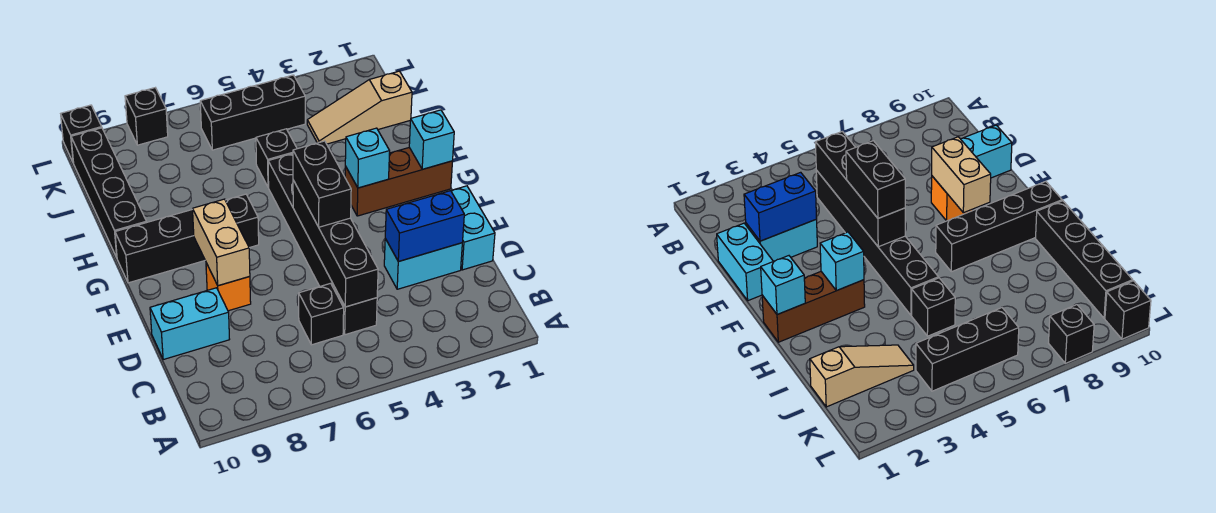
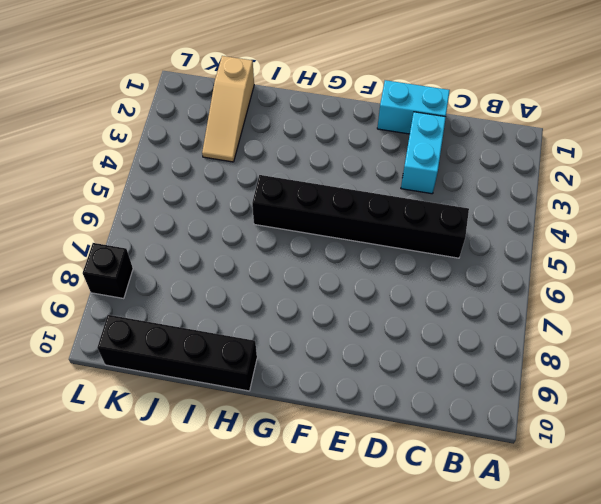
none -> black brick C6 level 1
none -> cyan brick D9:D10 level 1
none -> orange brick E8 level 1

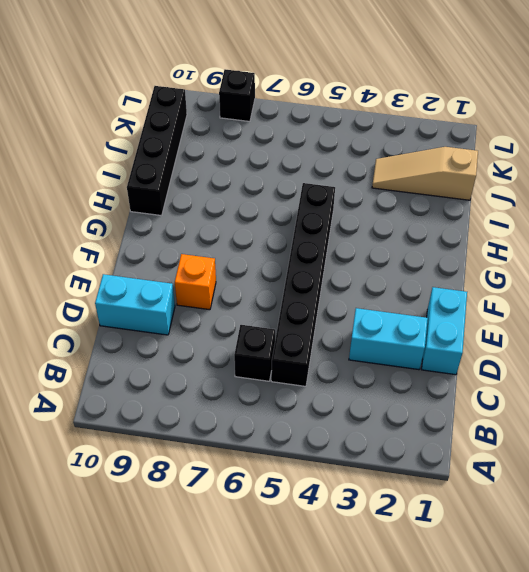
none -> brown brick G1:G3 level 1
none -> black brick G7:G10 level 1
none -> black brick I5 level 1

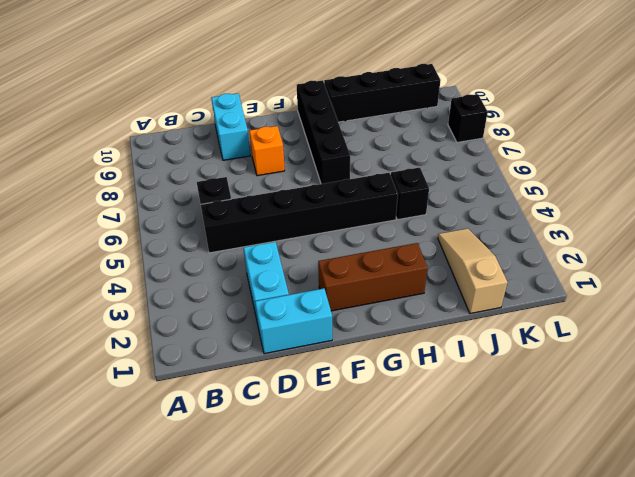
brown brick F2:H2 level 1 -> brown brick G1:G3 level 1
none -> black brick K4:K6 level 1
none -> black brick L10 level 1
none -> black brick C5:F5 level 2

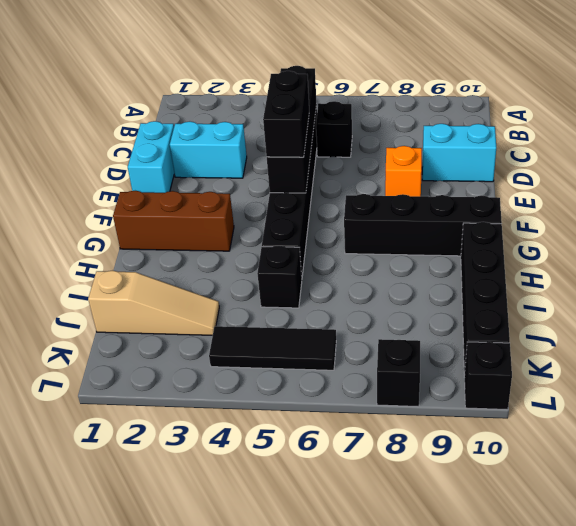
black tile K4:K6 level 1 -> black brick K4:K6 level 1
none -> blue brick D2:D3 level 2
none -> tan brick E8:F8 level 2
none -> cyan brick G1 level 2

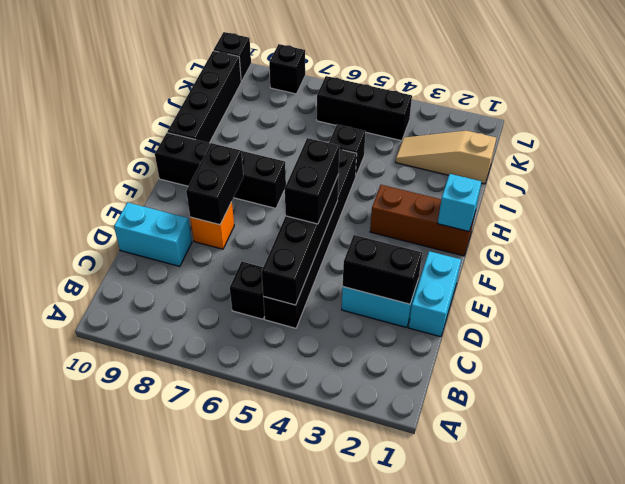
black brick D2:D3 level 2 -> blue brick D2:D3 level 2
black brick E8:F8 level 2 -> tan brick E8:F8 level 2
none -> cyan brick G3 level 2

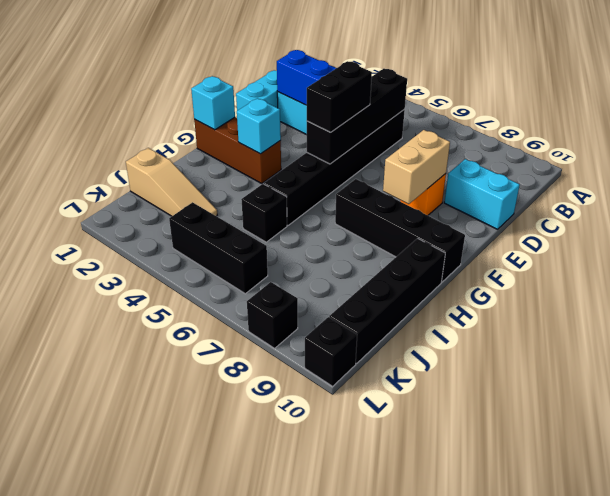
none -> black brick C6 level 1

